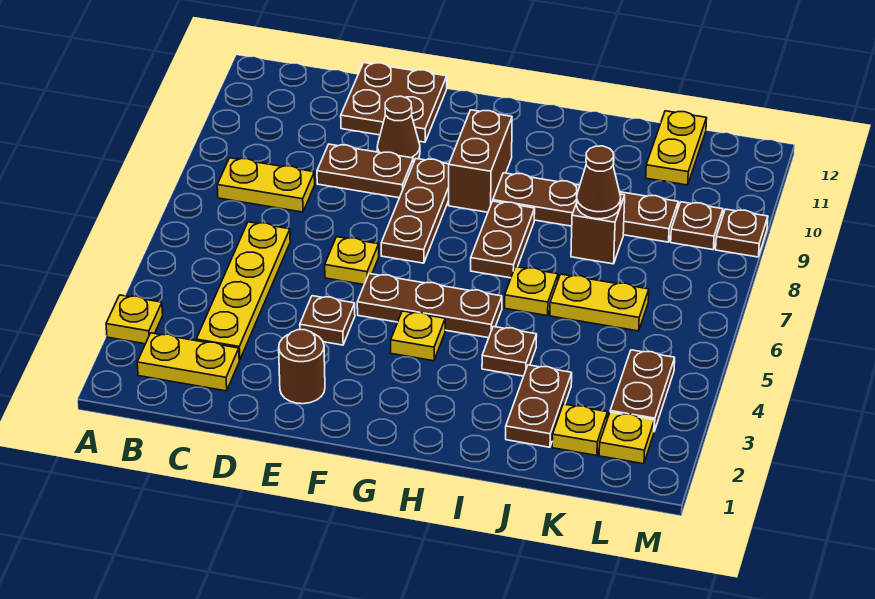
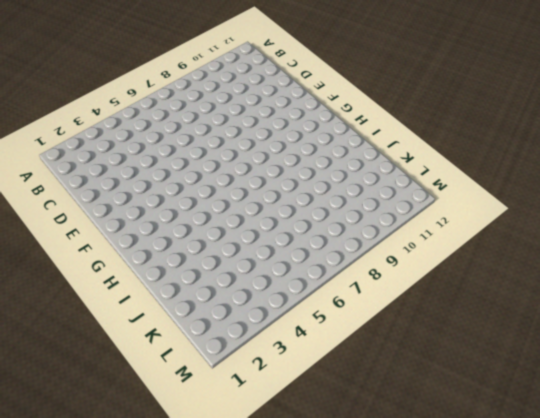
none -> yellow plate A3 level 1
none -> yellow plate B2:C2 level 1
none -> yellow plate B8:C8 level 1

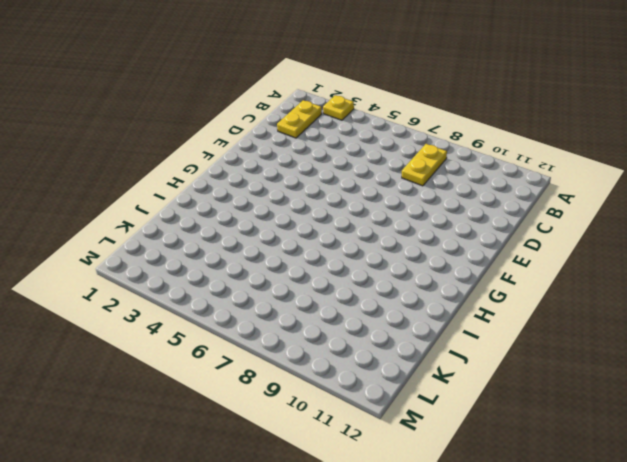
none -> yellow plate C3:C6 level 1
none -> brown plate D9:E9 level 1
none -> brown plate D11:E12 level 1

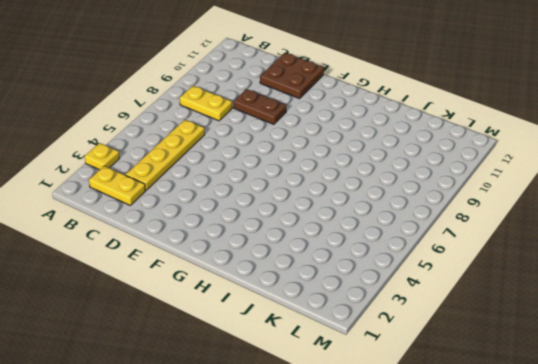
none -> brown round brick E2 level 1
none -> brown plate E4 level 1
none -> yellow plate E6 level 1

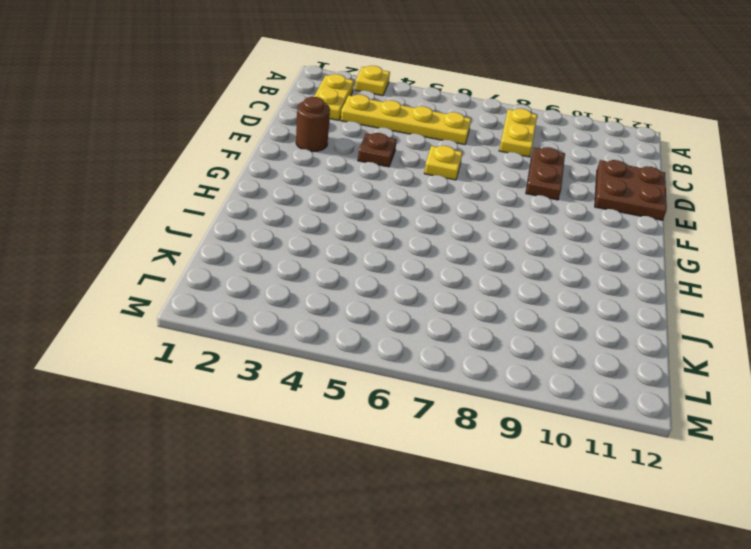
none -> brown cone E10 level 1
none -> brown plate F5:H5 level 1
none -> brown plate F7:F9 level 1

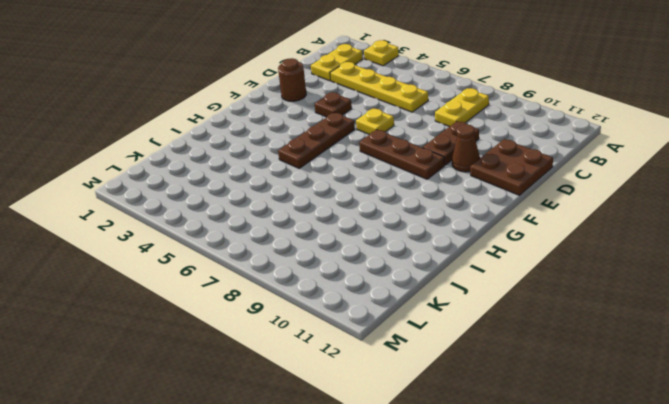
none -> yellow plate G4 level 1
none -> brown brick G9:G10 level 1
none -> brown plate H7:H8 level 1

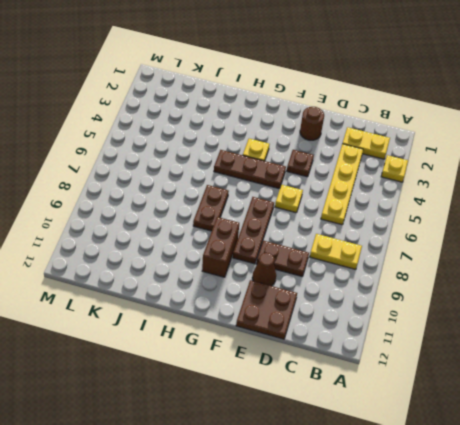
none -> brown plate H9:K9 level 1
none -> brown plate I4 level 1
none -> yellow plate I6 level 1

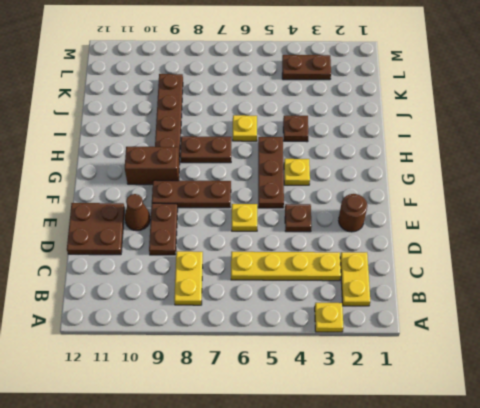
none -> brown plate J2:J3 level 1
none -> yellow plate J6:K6 level 1
none -> brown brick J8 level 1

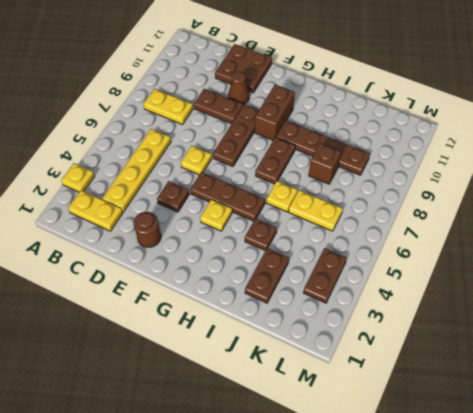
none -> yellow plate K2 level 1
none -> yellow plate K11:K12 level 1
none -> yellow plate L2 level 1

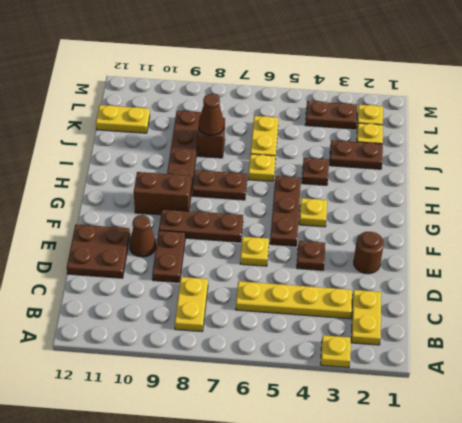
none -> brown plate L9 level 1
none -> brown plate M9 level 1

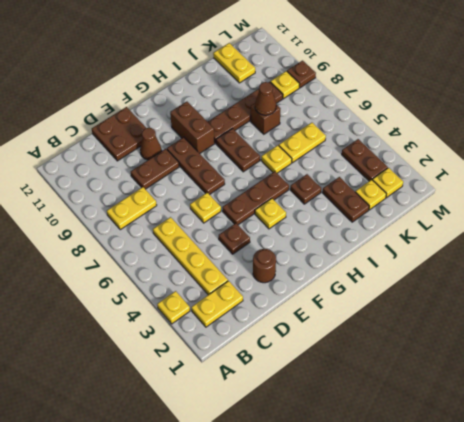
yellow plate L9 level 1 -> brown plate L9 level 1

